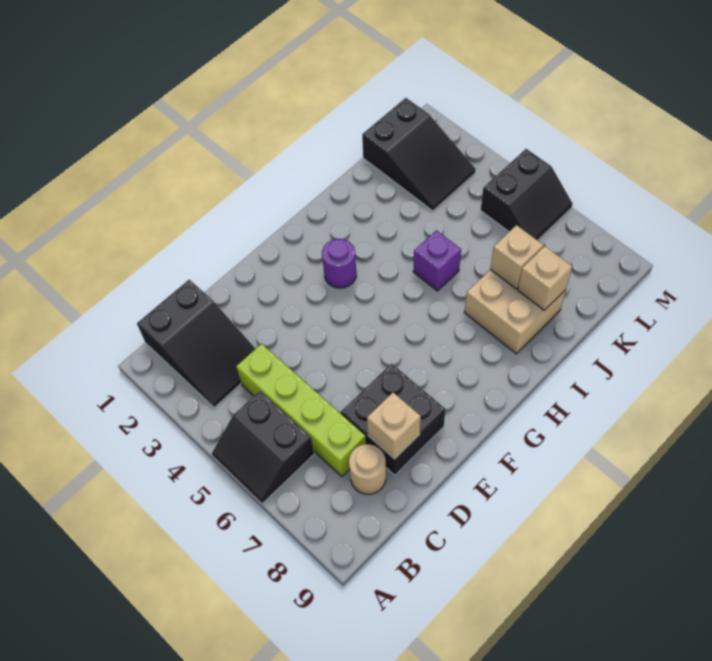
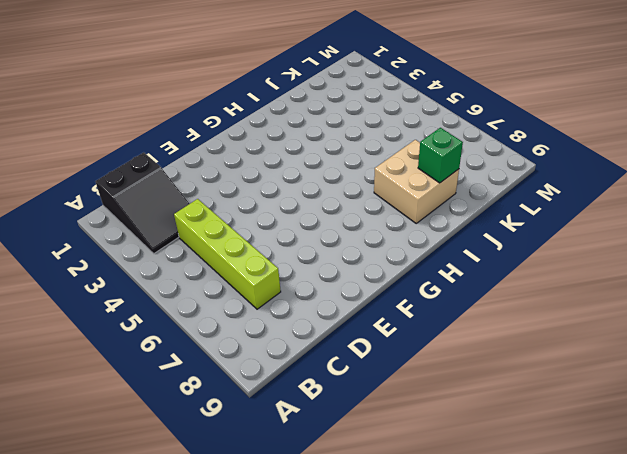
green brick J8 level 2 -> tan brick J8 level 2
none -> black slope A5:B6 level 1 top B
none -> tan round brick C8 level 1
none -> black brick D7:E8 level 1

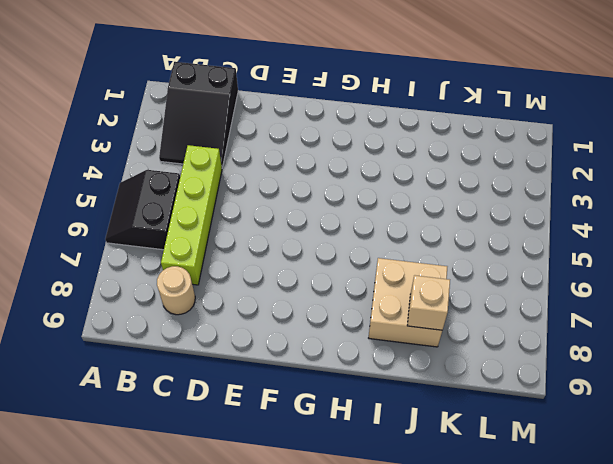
none -> black brick D7:E8 level 1
none -> purple round brick G3 level 1
none -> purple brick I5 level 1

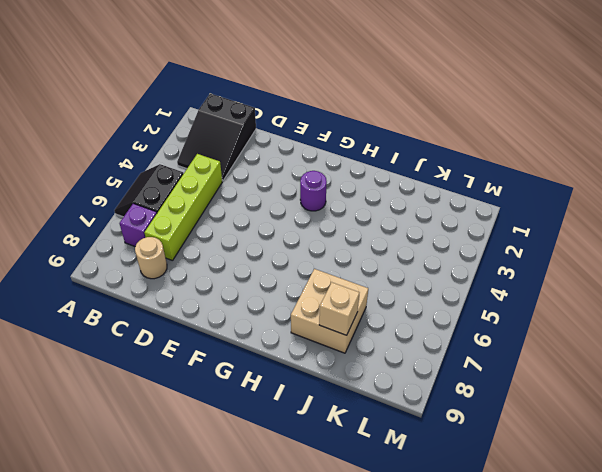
purple brick B7 level 1 -> purple brick I5 level 1
none -> black brick D7:E8 level 1
none -> black slope K1:L3 level 1 top 1
none -> black slope L5:M6 level 1 top 5

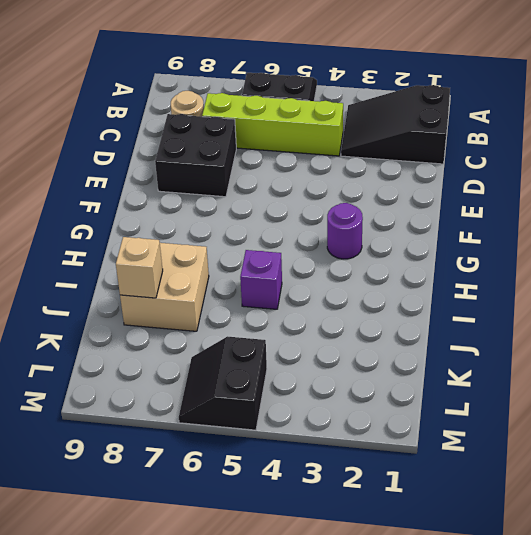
none -> black slope K1:L3 level 1 top 1
none -> tan brick D8 level 2
none -> tan brick J7 level 2

